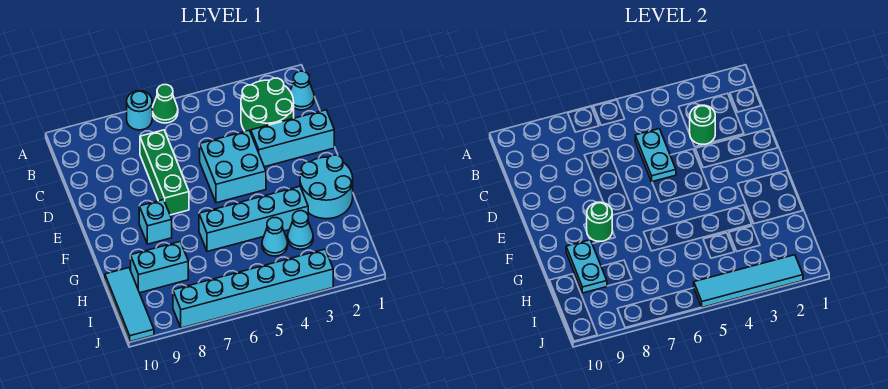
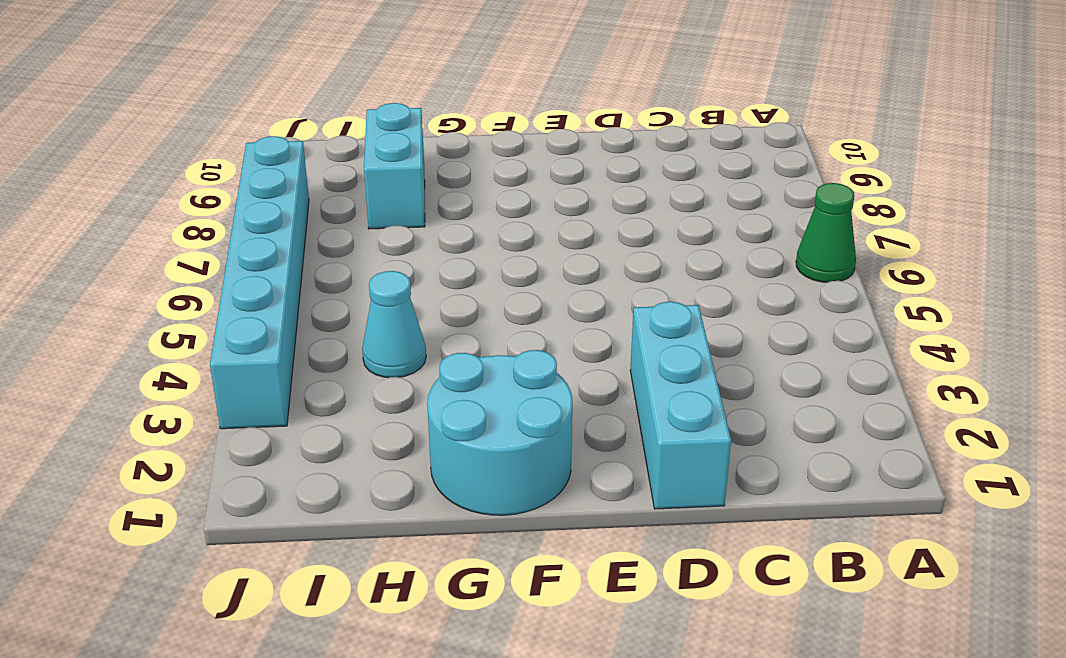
none -> cyan round brick A7 level 1
none -> cyan cone B1 level 1
none -> green round brick B2:C3 level 1

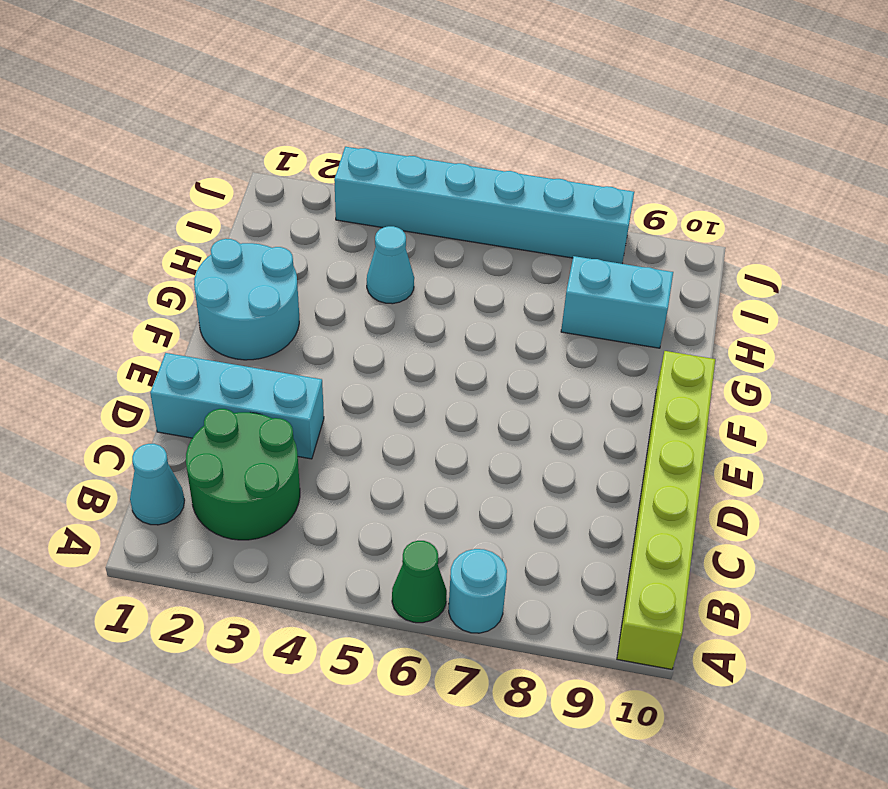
lime brick A10:F10 level 1 -> none
none -> green brick C7:E7 level 1
none -> cyan brick D4:E5 level 1
none -> cyan brick F8 level 1

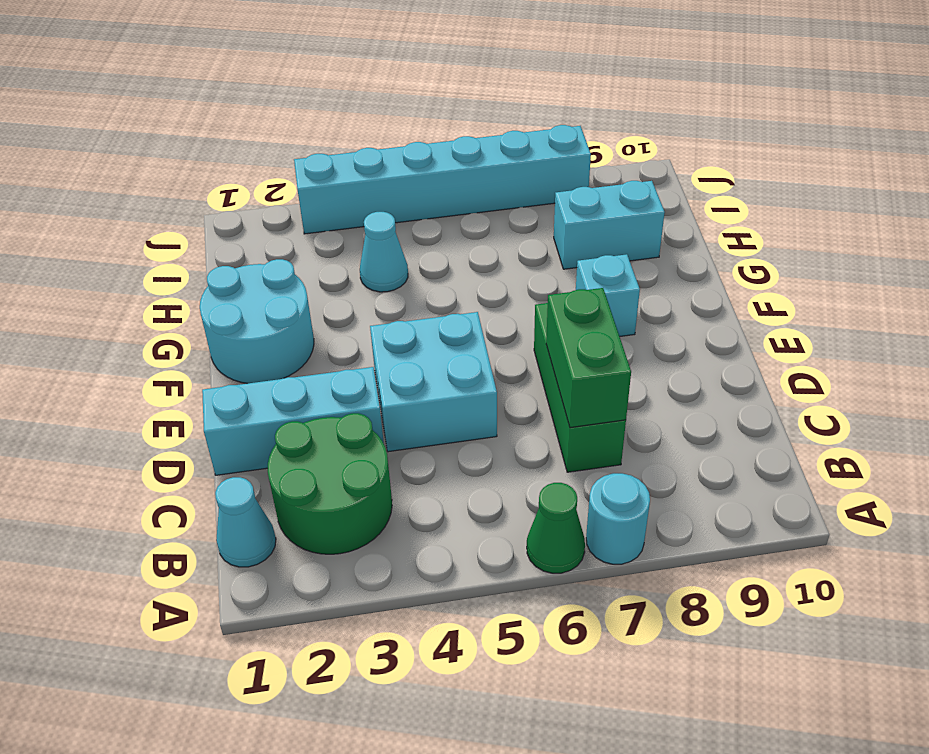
green brick C7:D7 level 2 -> none
none -> cyan brick G3:G6 level 1
none -> cyan cone H3 level 1
none -> cyan tile H10:J10 level 1

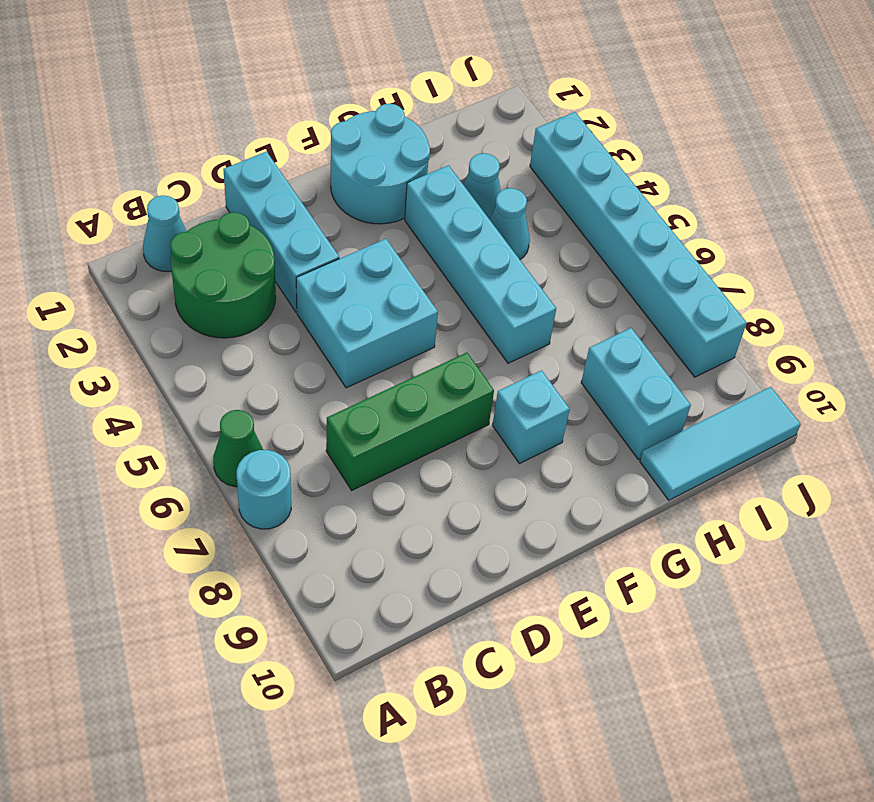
none -> green round brick C3 level 2
none -> cyan plate C5:D5 level 2
none -> green round brick F8 level 2

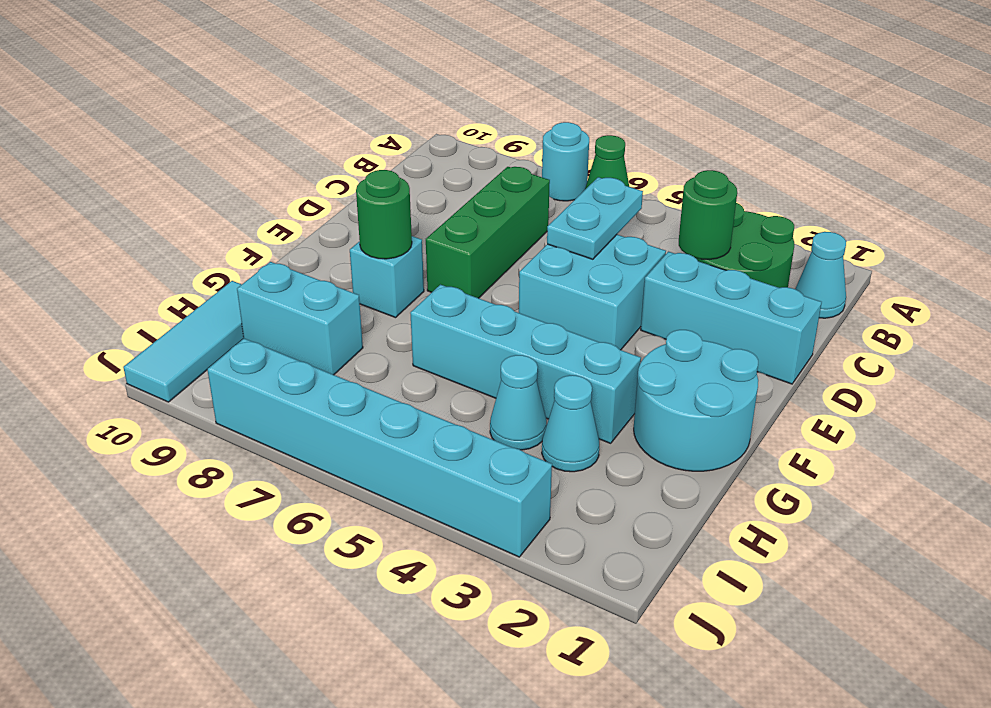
none -> cyan plate G9:H9 level 2
none -> cyan tile J2:J5 level 2

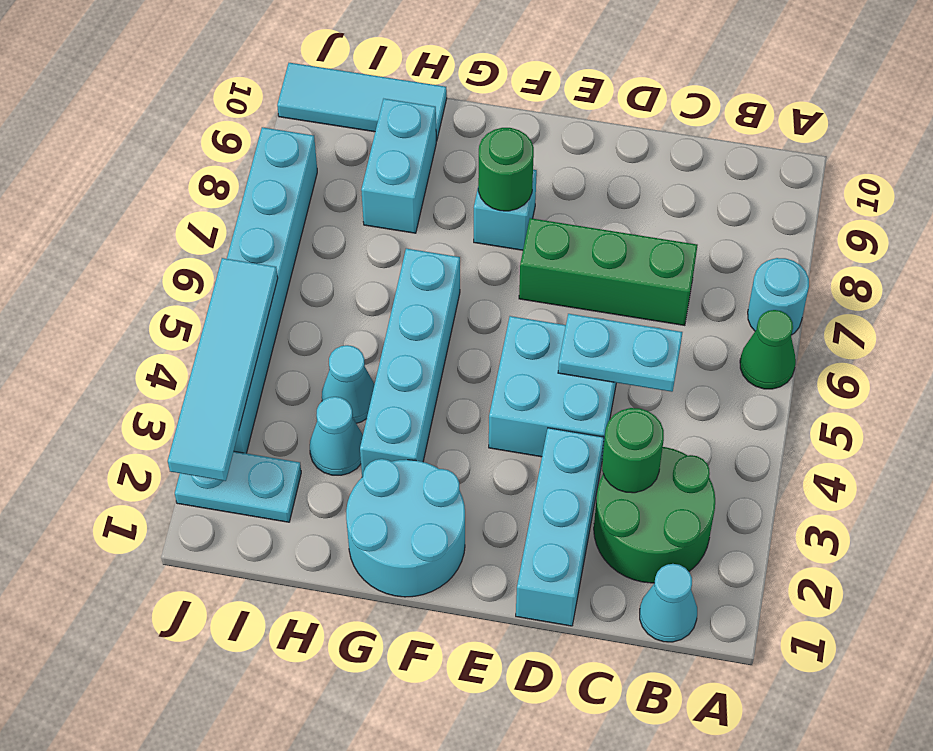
cyan plate I2:J2 level 1 -> cyan plate G9:H9 level 2

